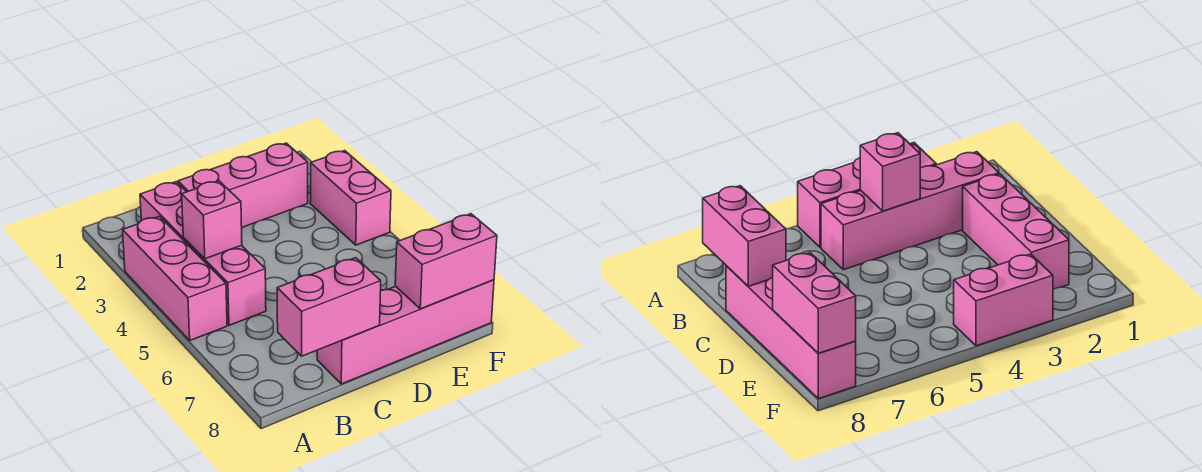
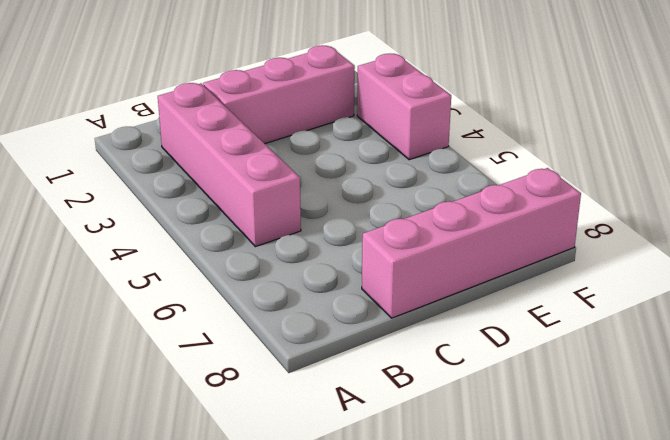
none -> pink brick A3:A5 level 1
none -> pink brick B4 level 2

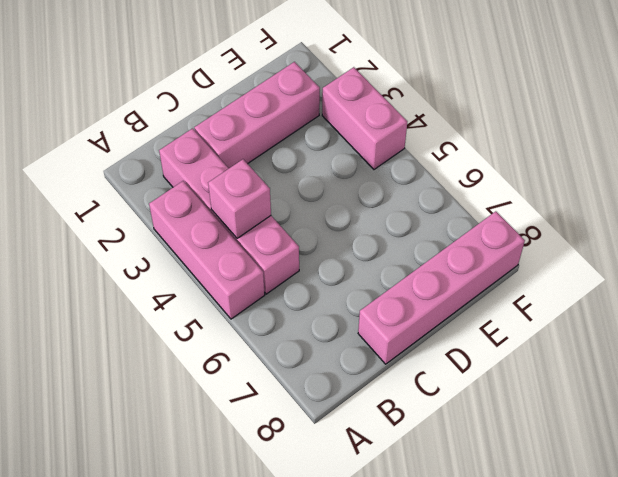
none -> pink brick B8:C8 level 2
none -> pink brick E8:F8 level 2

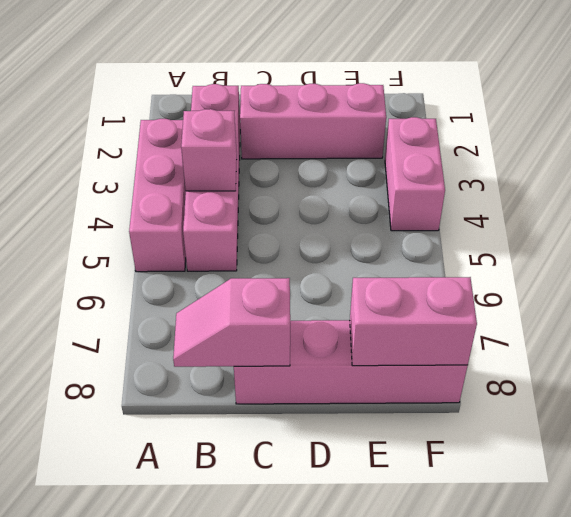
pink slope B8:C8 level 2 top C -> pink brick B8:C8 level 2

